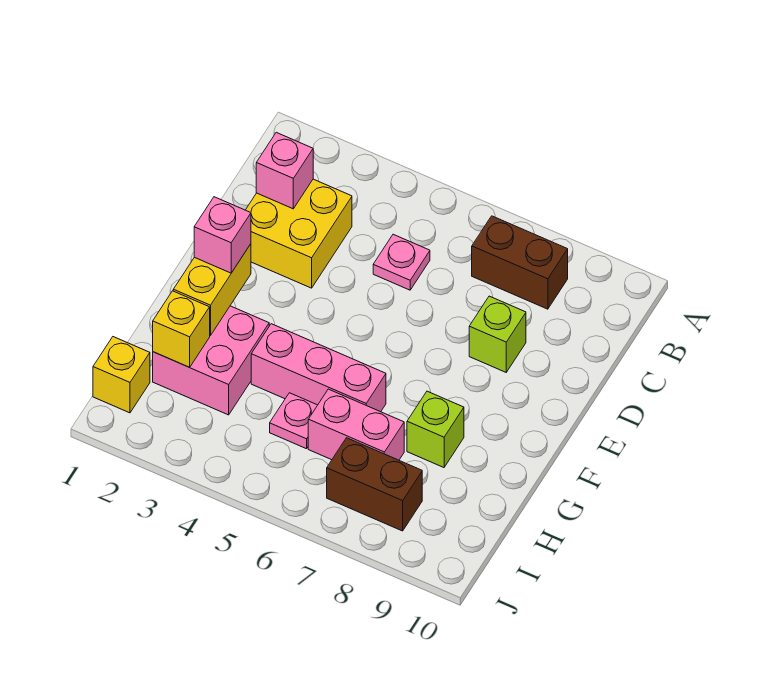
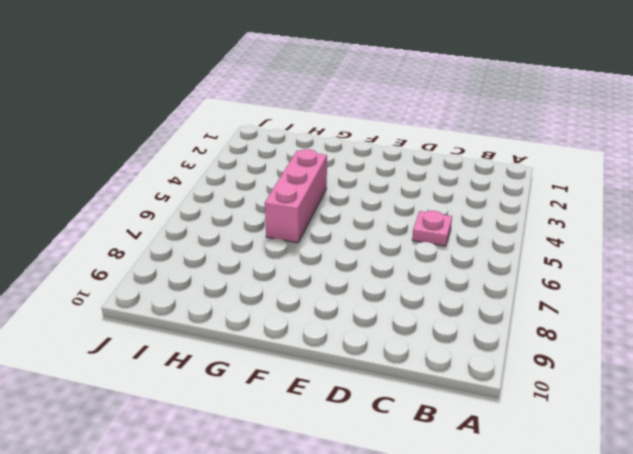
none -> brown brick B7:B8 level 1
none -> yellow brick C2:D3 level 1
none -> lime brick D8 level 1

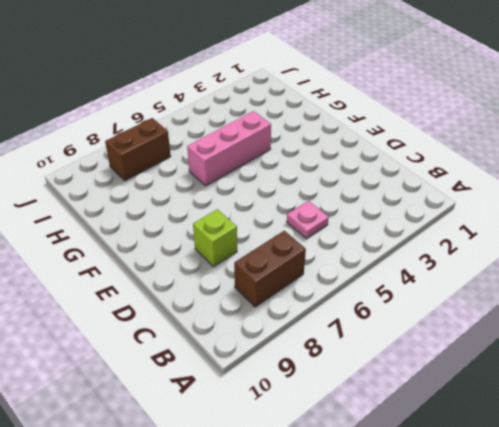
none -> yellow brick C2:D3 level 1
none -> pink brick G2:H3 level 1
none -> lime brick G8 level 1

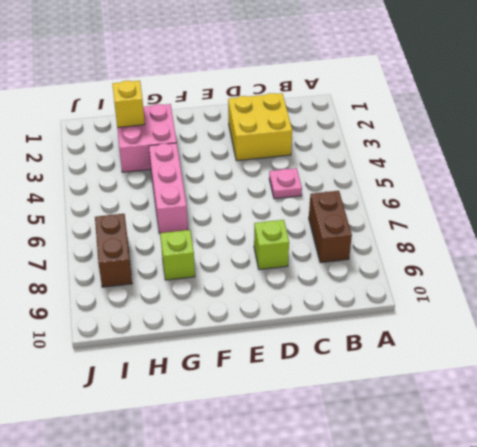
none -> pink plate H5 level 1
none -> pink brick H6:H7 level 1
none -> yellow brick I1 level 1

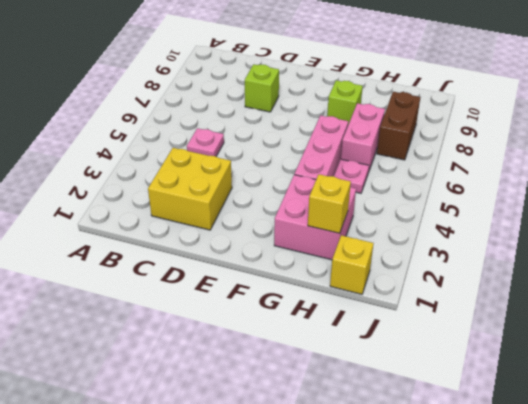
none -> brown brick B7:B8 level 1
none -> pink brick C2 level 2
none -> yellow brick F2:G2 level 2

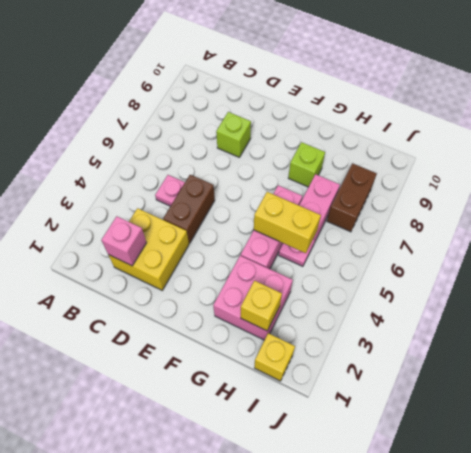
brown brick D4:D5 level 1 -> brown brick B7:B8 level 1
yellow brick G5:H5 level 2 -> yellow brick F2:G2 level 2
none -> pink brick F2 level 3

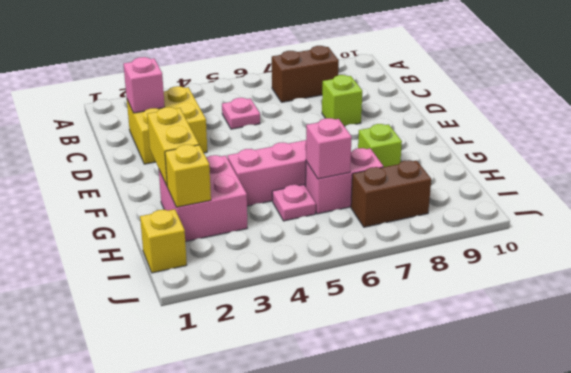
pink brick H6 level 2 -> pink brick F2 level 3

